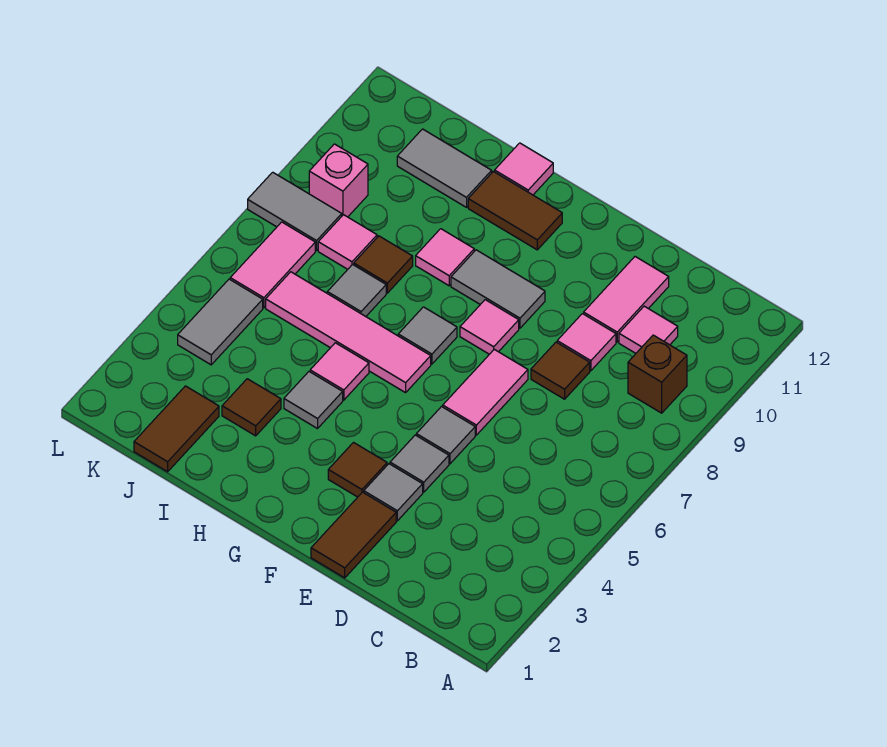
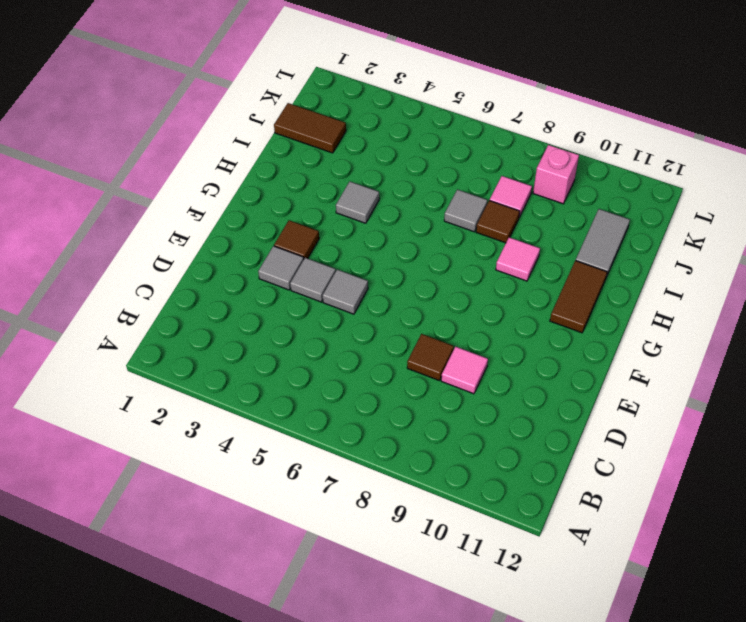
none -> brown brick B9 level 1
none -> pink tile C10 level 1
none -> pink tile D10:D11 level 1
none -> brown tile E1:E2 level 1

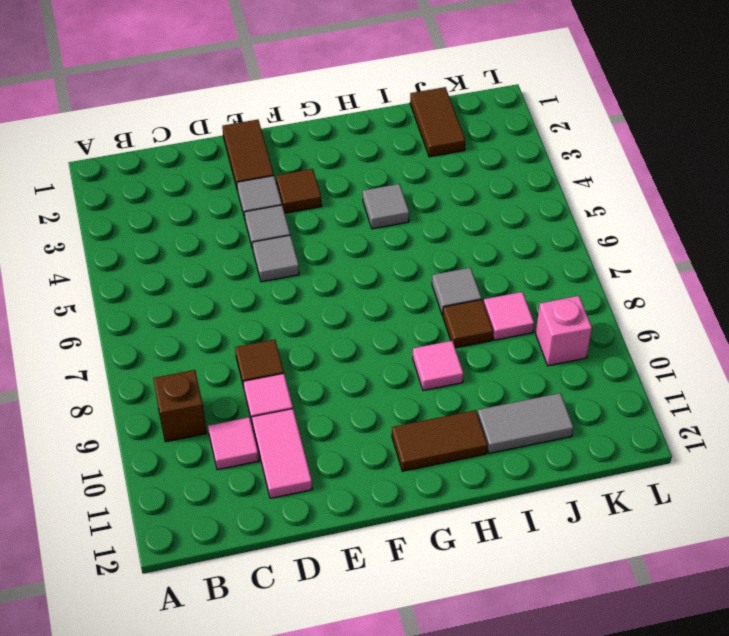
none -> pink tile E6:E7 level 1
none -> pink tile F8 level 1
none -> grey tile F9:G9 level 1
none -> pink tile G6:J6 level 1

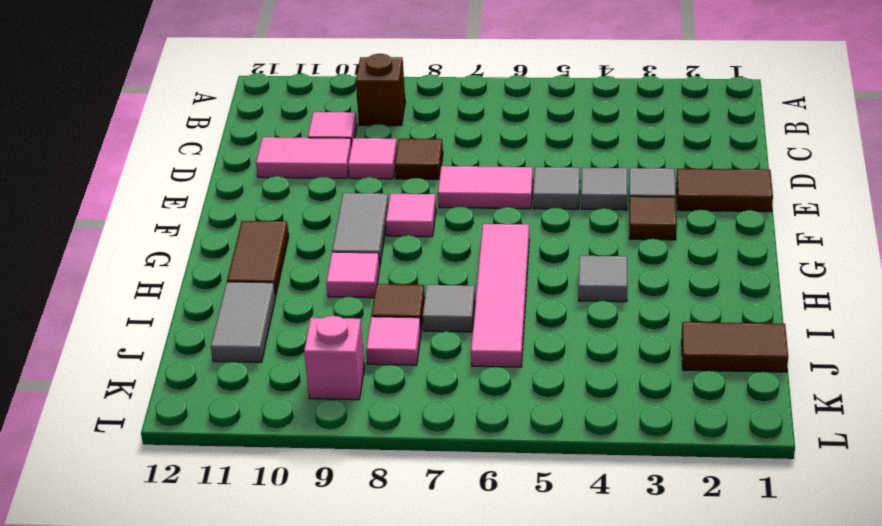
none -> grey tile G7 level 1
none -> pink tile H5 level 1
none -> pink tile H12 level 1
none -> brown tile I3 level 1

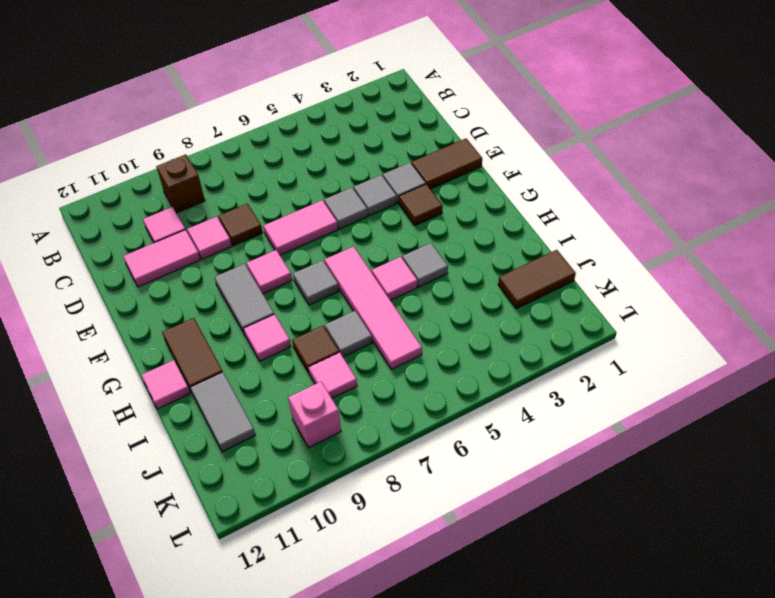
none -> brown tile I3 level 1
none -> grey tile K4:K5 level 1
none -> pink tile K6:K7 level 1
none -> grey tile K8:L8 level 1

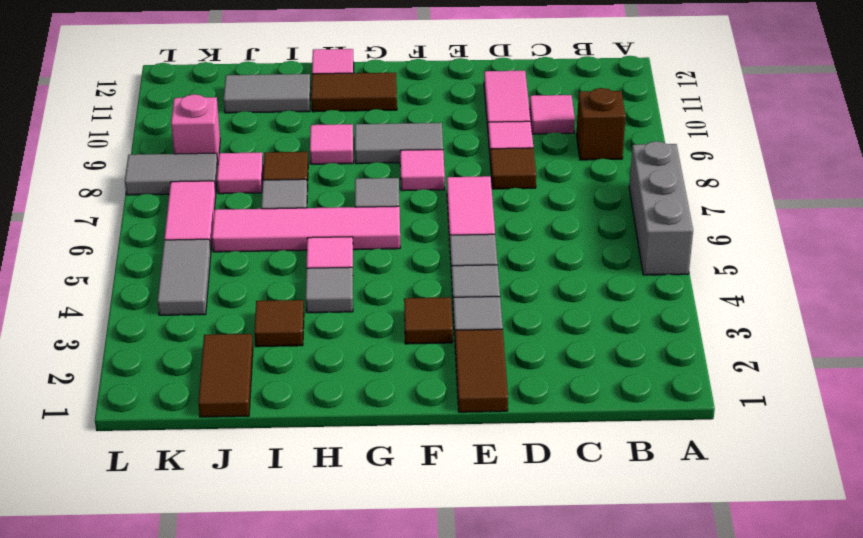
grey brick A5:A7 level 1 -> none

